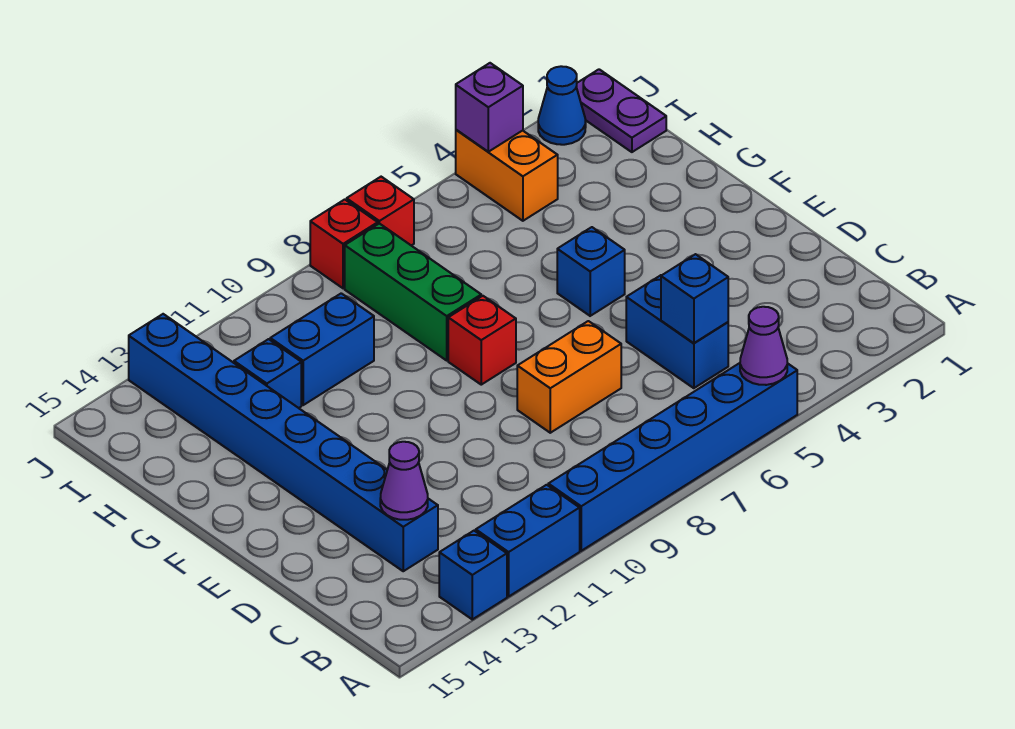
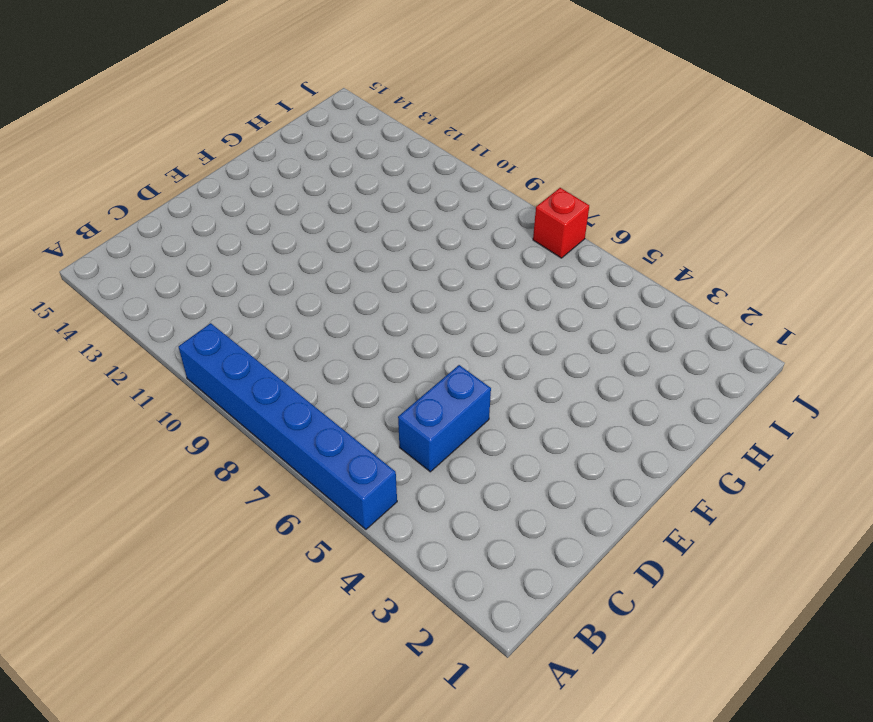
none -> blue brick A11:A12 level 1
none -> blue brick A13 level 1
none -> blue brick C13:J13 level 1

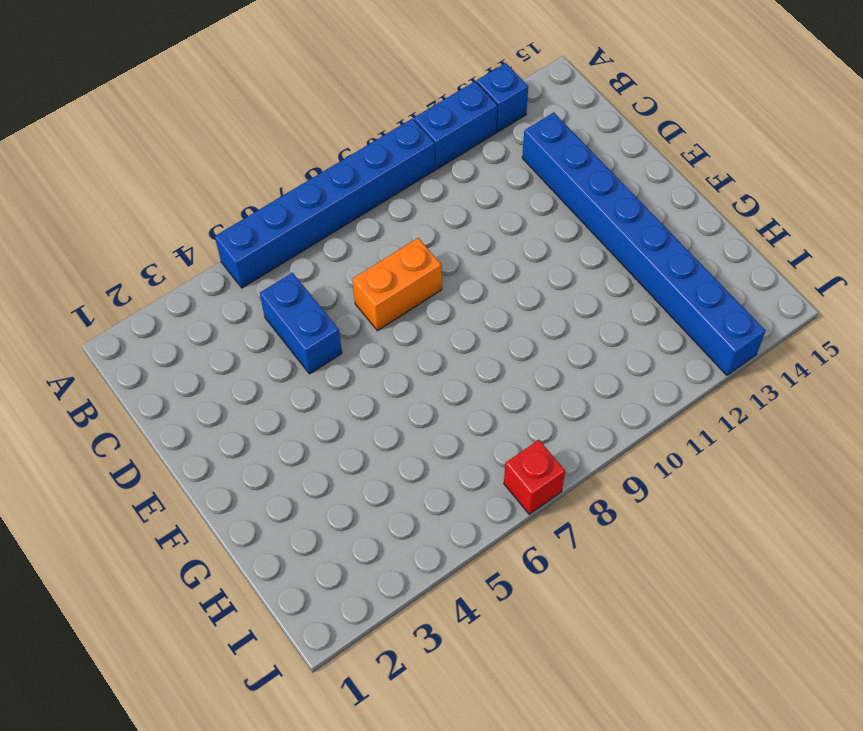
none -> blue brick F5 level 1
none -> red brick F8 level 1
none -> green brick G8:I8 level 1

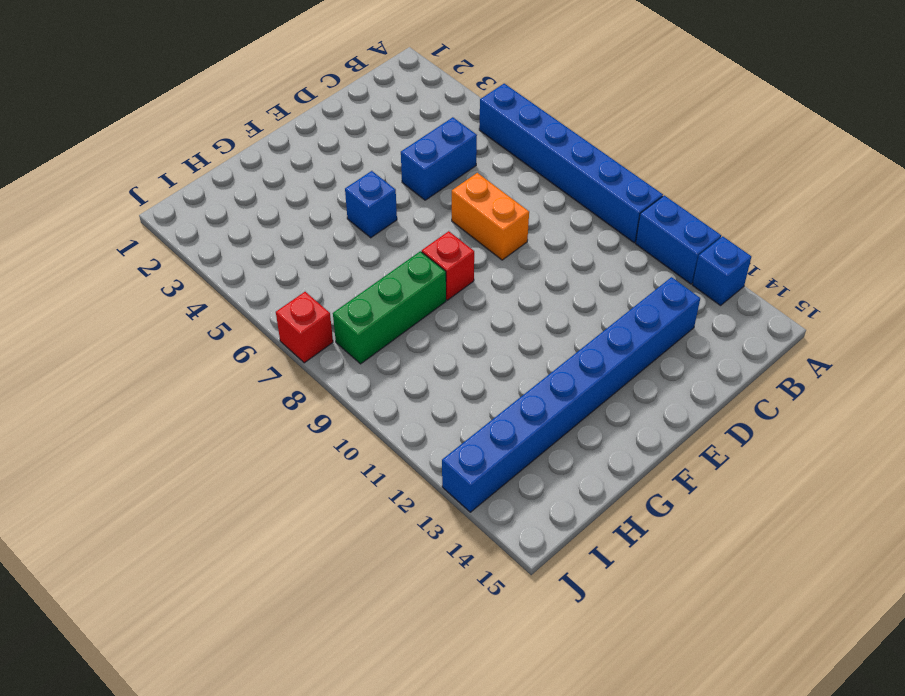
none -> blue brick H10:H11 level 1
none -> blue brick H12 level 1
none -> purple plate I1:J1 level 1

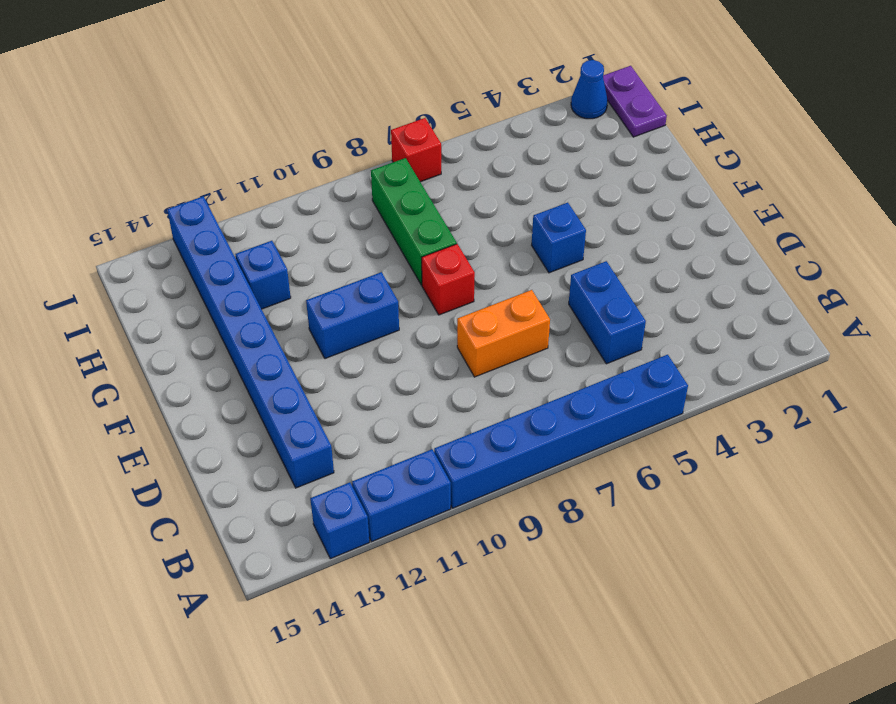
blue brick F10:F11 level 1 -> blue brick H10:H11 level 1
none -> orange brick I4:J4 level 1
none -> red brick J8 level 1
none -> purple cone A5 level 2

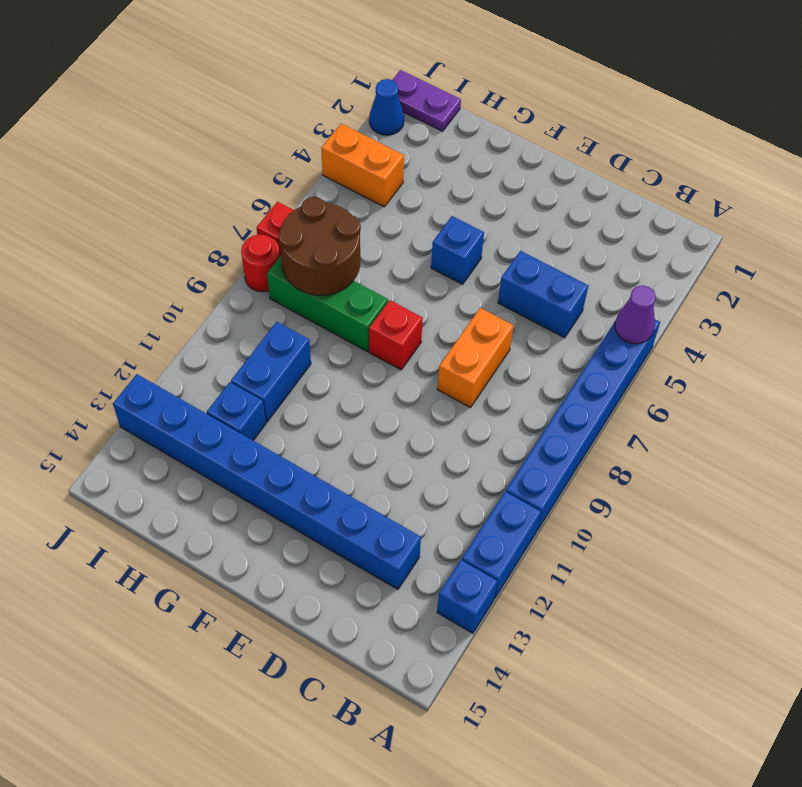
brown round brick H7:I8 level 2 -> none
red round brick J8 level 1 -> red brick J8 level 1
none -> blue brick C5 level 2
none -> purple cone C13 level 2
none -> purple brick J4 level 2

